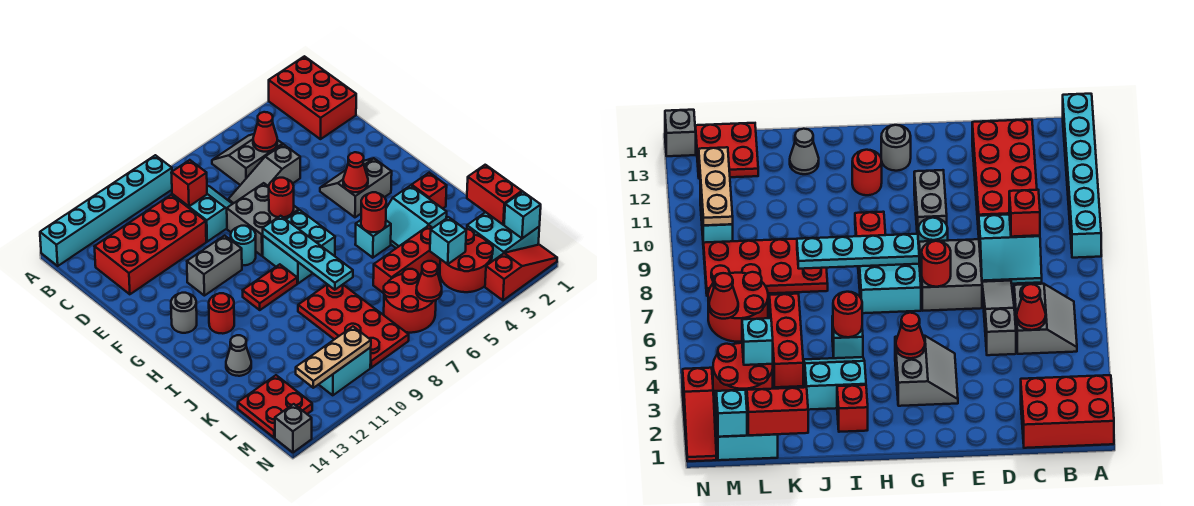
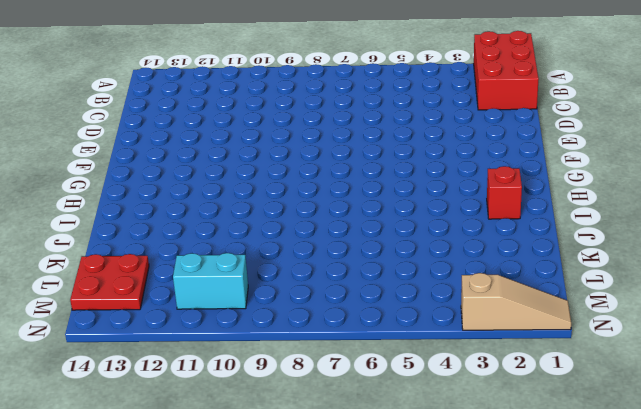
tan slope N1:N3 level 1 top 3 -> red slope N1:N3 level 1 top 3
none -> cyan brick A9:A14 level 1
none -> grey slope B5:C6 level 1 top C
none -> cyan slope C8:D9 level 1 top 9
none -> red brick C10:D13 level 1

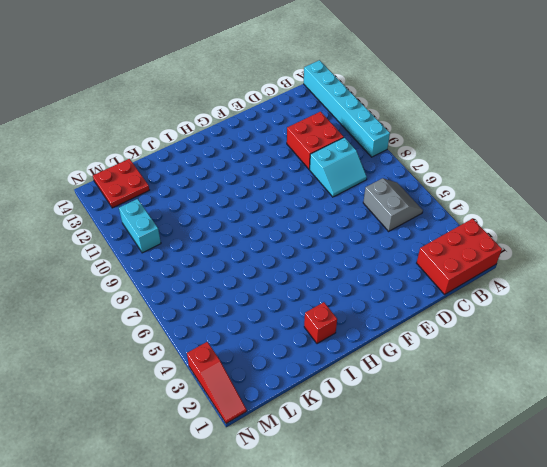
red brick C10:D11 level 1 -> red brick C10:D13 level 1
none -> grey slope D5:D7 level 1 top 5
none -> grey brick E7:F8 level 1
none -> grey slope F3:G4 level 1 top G
none -> cyan round brick F9 level 1

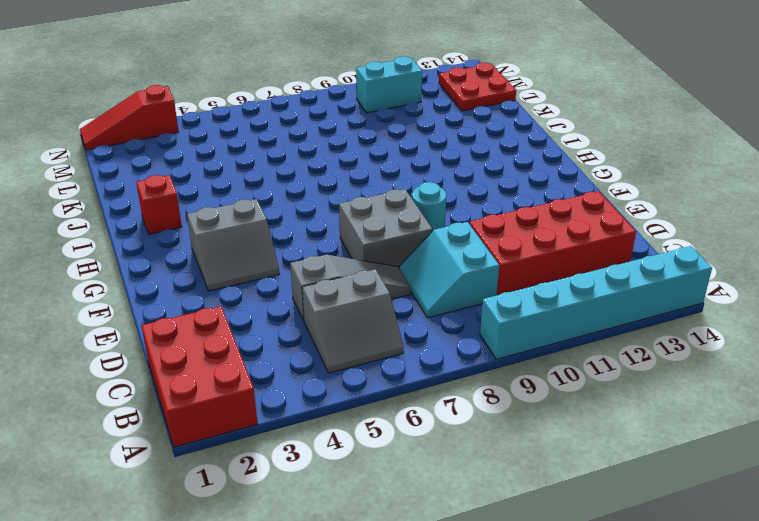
none -> grey brick F10:F11 level 1
none -> cyan brick G7:H8 level 1
none -> grey round brick G13 level 1
none -> red plate H9:H10 level 1

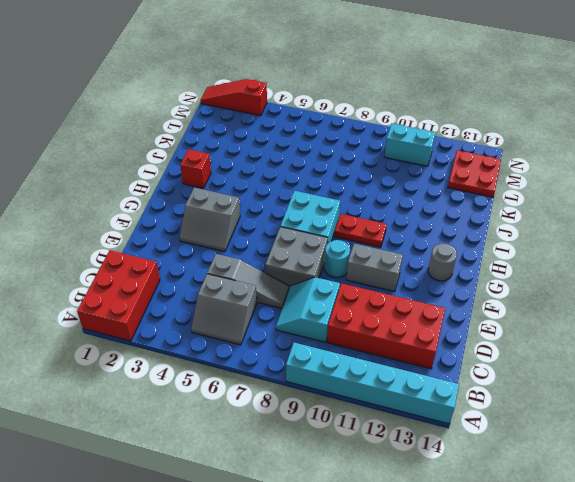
none -> red round brick H12 level 1
none -> cyan slope I3:J4 level 1 top 3
none -> cyan brick I5 level 1
none -> red plate J8:M9 level 1

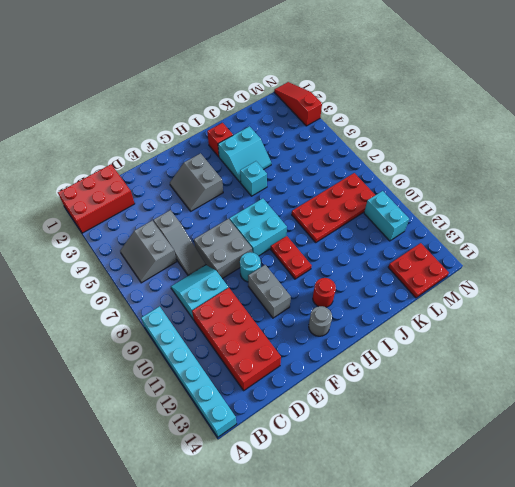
none -> grey cone J13 level 1
none -> red brick K4:K6 level 1
none -> cyan brick L1:M2 level 1
none -> red round brick L3:M4 level 1

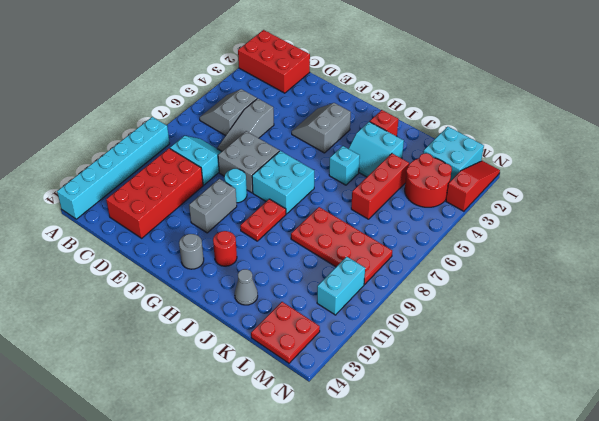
none -> red round brick L6:M7 level 1
none -> grey brick N14 level 1
none -> red cone C5 level 2
none -> red brick C9 level 2

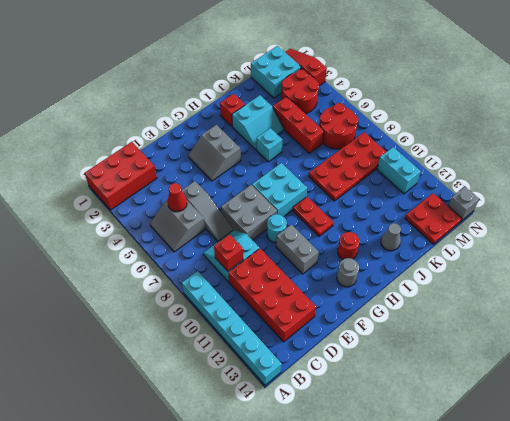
none -> red round brick F7 level 2
none -> red cone G4 level 2
none -> cyan plate G8:J8 level 2
none -> red round brick I5 level 2

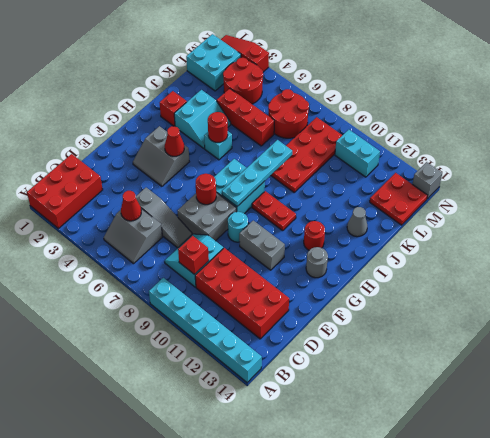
none -> red brick K1:L1 level 2
none -> cyan brick L4 level 2
none -> cyan brick M1 level 2
none -> red cone M6 level 2

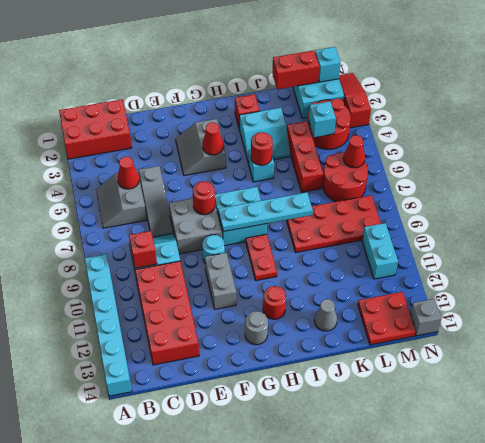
none -> tan plate M10:M12 level 2

